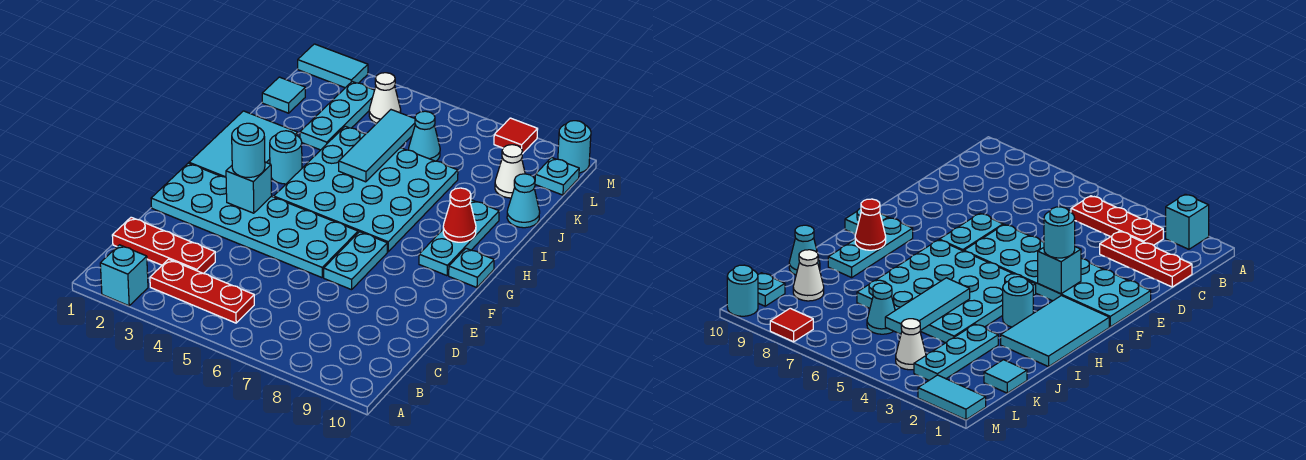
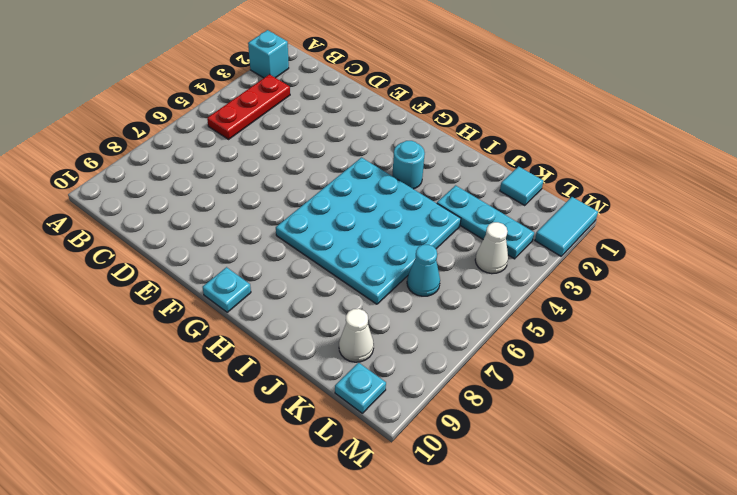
none -> red plate C1:C3 level 1
none -> cyan plate E1:F6 level 1
none -> cyan plate E7:F7 level 1

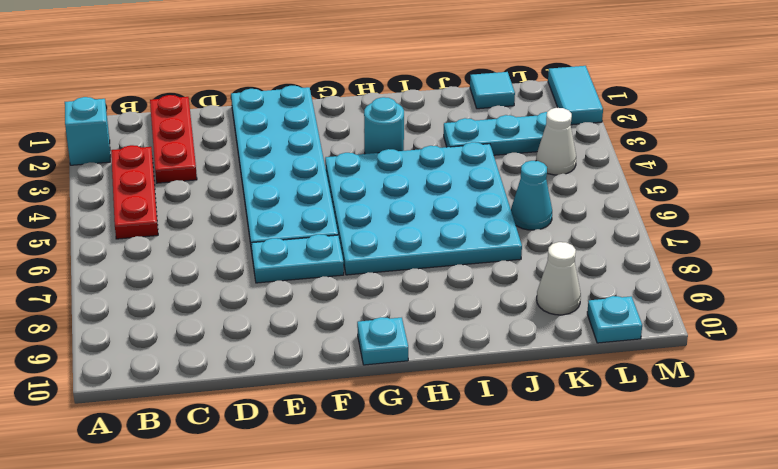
none -> cyan tile G1:I2 level 1
none -> cyan plate G9:I9 level 1
none -> cyan cone J10 level 1

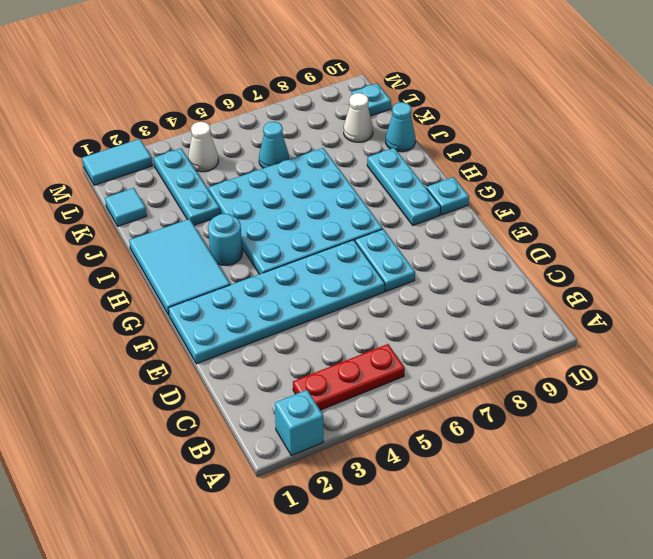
none -> red plate C1:C3 level 1
none -> red tile M8 level 1
none -> cyan round brick M10 level 1

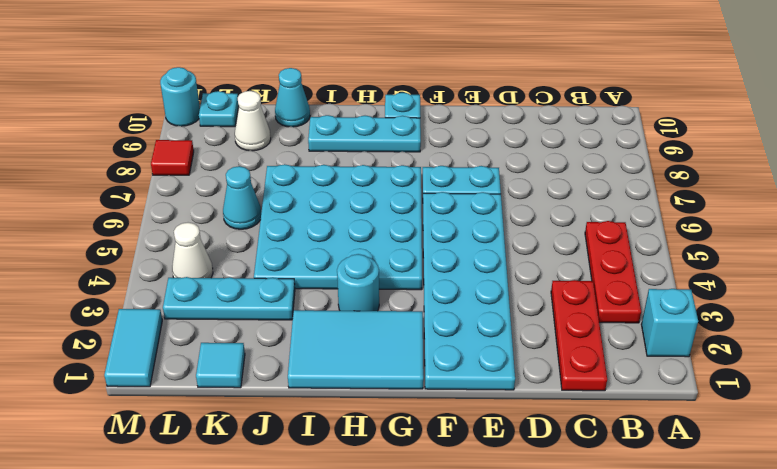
none -> cyan brick F3 level 2
none -> red cone H9 level 2
none -> cyan tile I5:K5 level 2

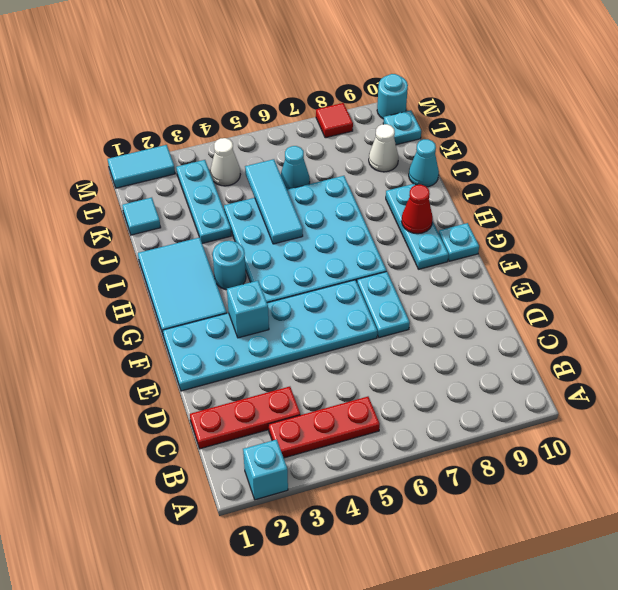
none -> cyan round brick F3 level 3

